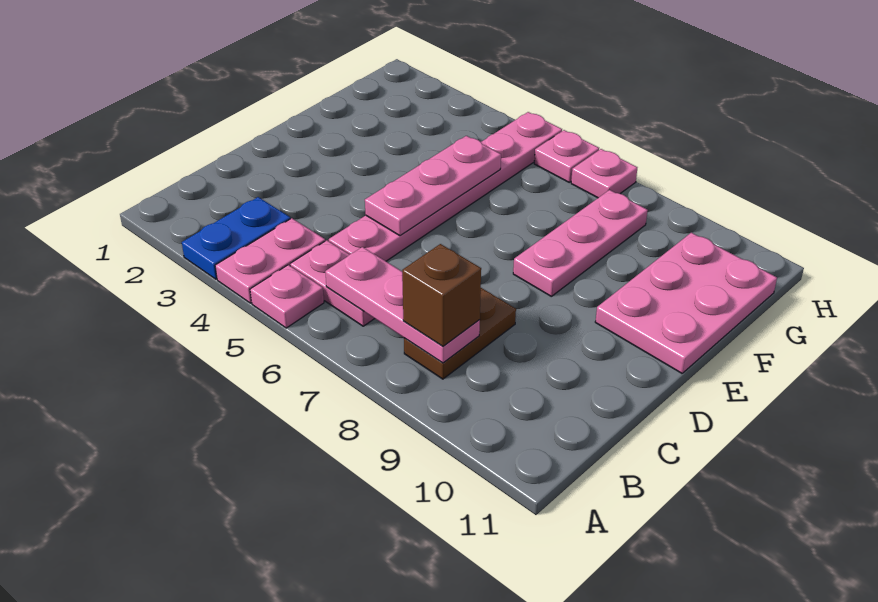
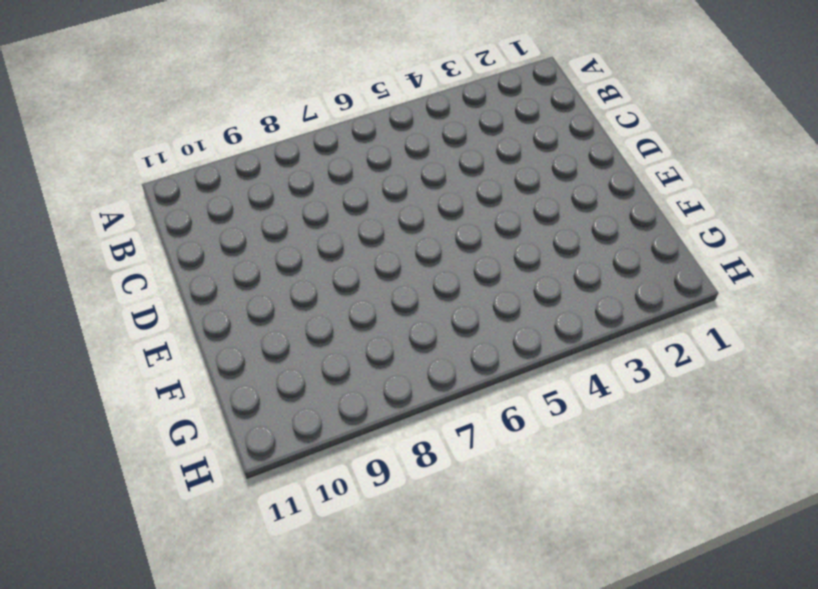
none -> blue plate A3:B3 level 1
none -> pink plate A4:B4 level 1
none -> pink plate A5 level 1

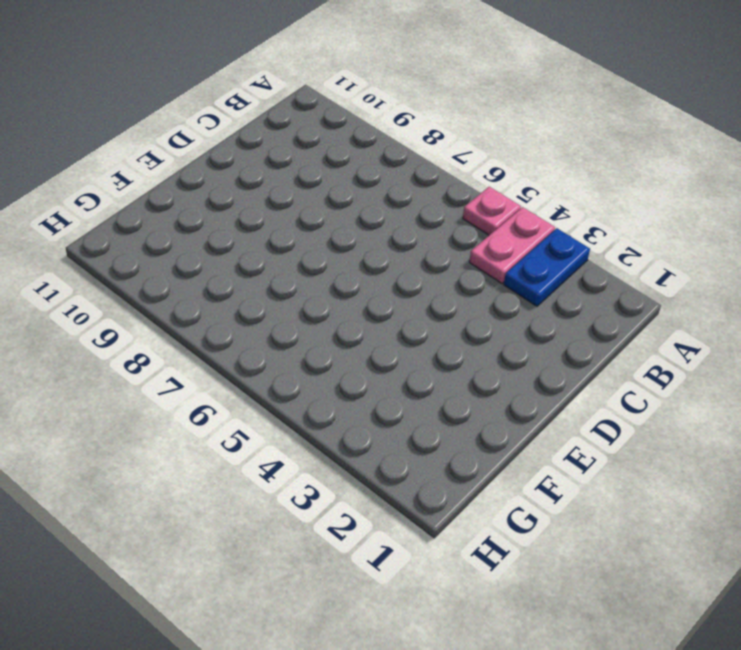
none -> pink plate B5:B6 level 1
none -> brown plate B8:C8 level 1
none -> pink plate C5:H5 level 1

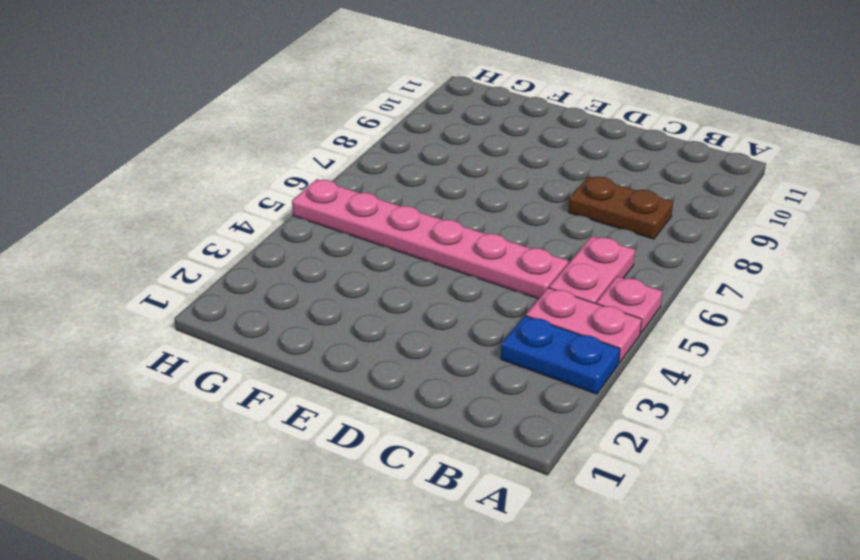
none -> pink plate E8:G8 level 1
none -> pink plate E10:G11 level 1
none -> pink plate H6 level 1

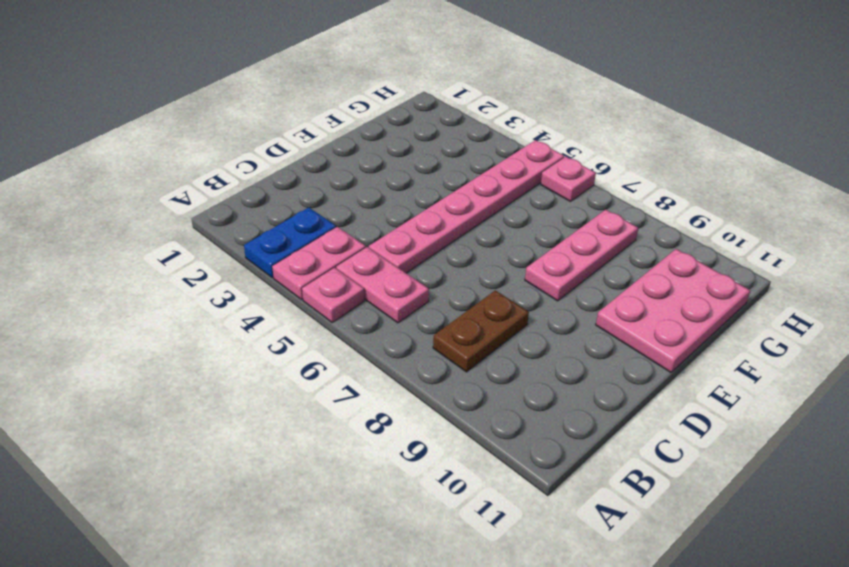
none -> pink plate H7 level 1
none -> pink plate B6:B8 level 2
none -> pink plate D5:F5 level 2

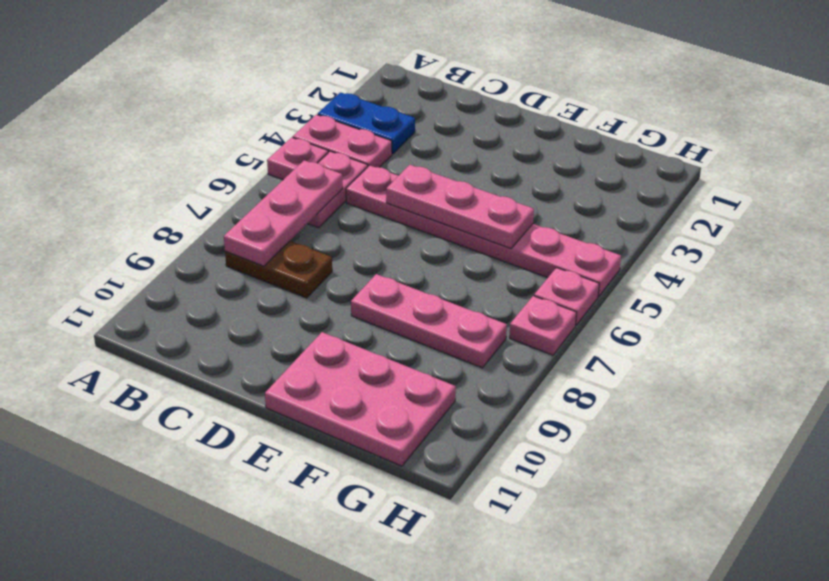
none -> brown brick B8 level 3

